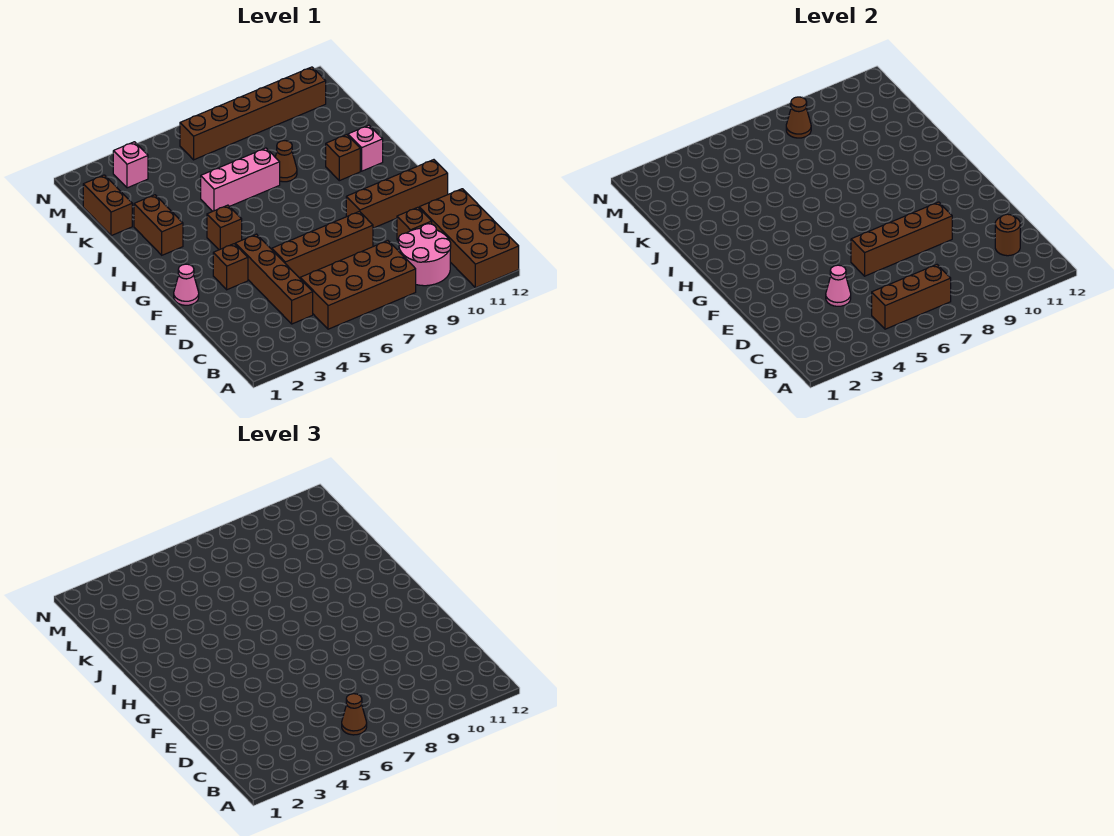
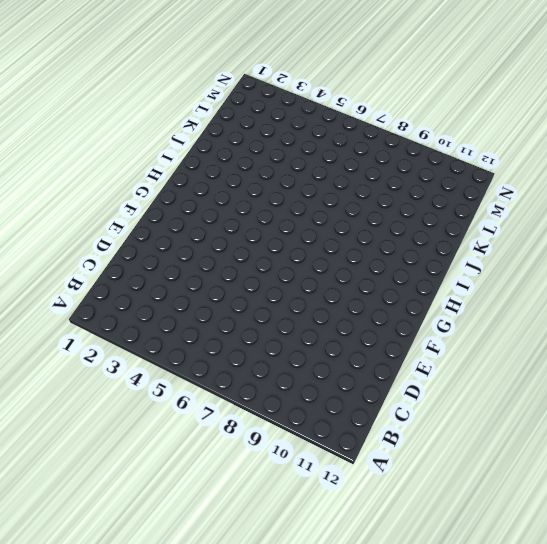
none -> brown brick A11:D12 level 1
none -> brown brick B5:C8 level 1
none -> pink round brick B9:C10 level 1

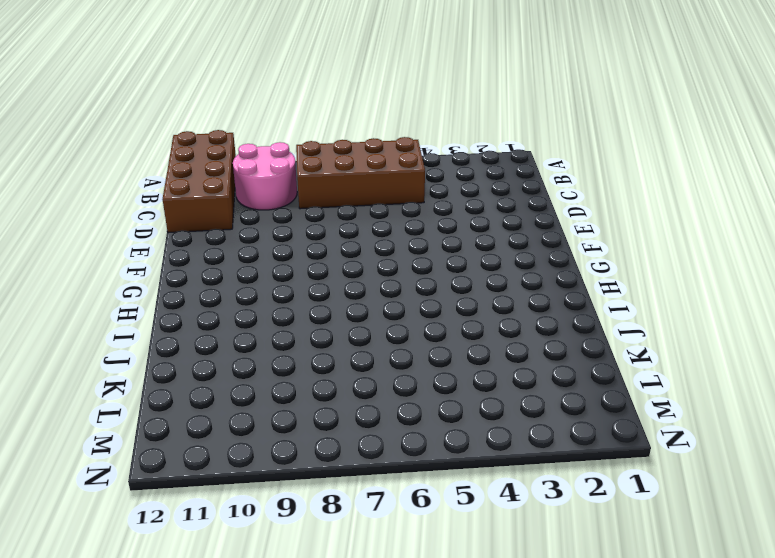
none -> brown brick C4:F4 level 1
none -> brown brick D10 level 1
none -> brown brick E5:E8 level 1

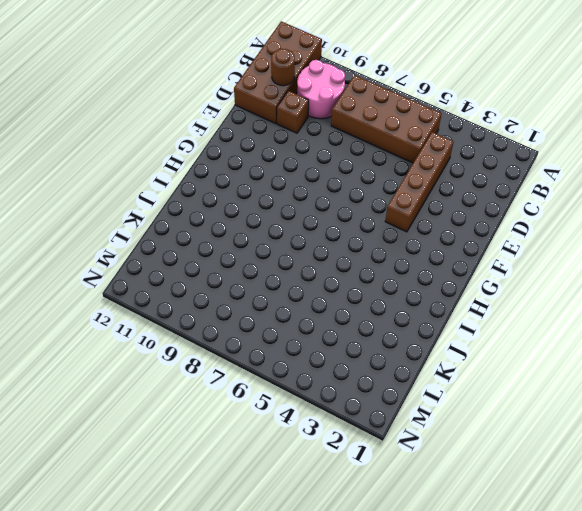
none -> brown brick E5:E8 level 1
none -> pink cone F1 level 1
none -> brown brick F3 level 1

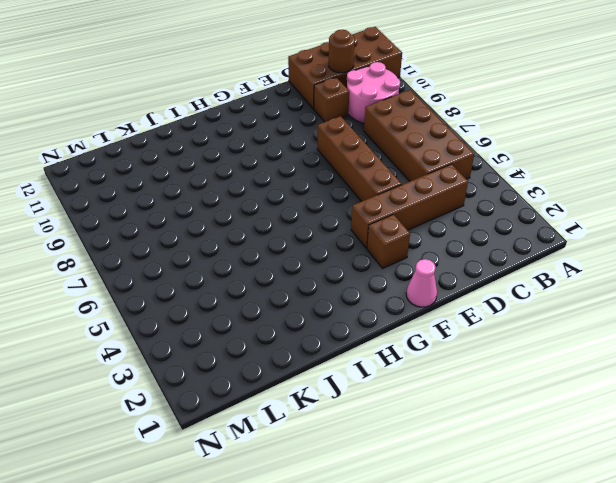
none -> brown brick F9:F12 level 1
none -> brown brick H4 level 1
none -> brown brick I2:J2 level 1

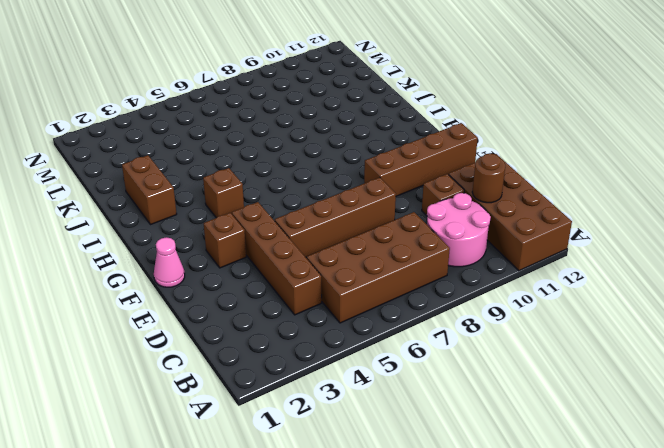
none -> brown brick I10 level 1
none -> pink brick I11 level 1
none -> pink brick J5:J7 level 1

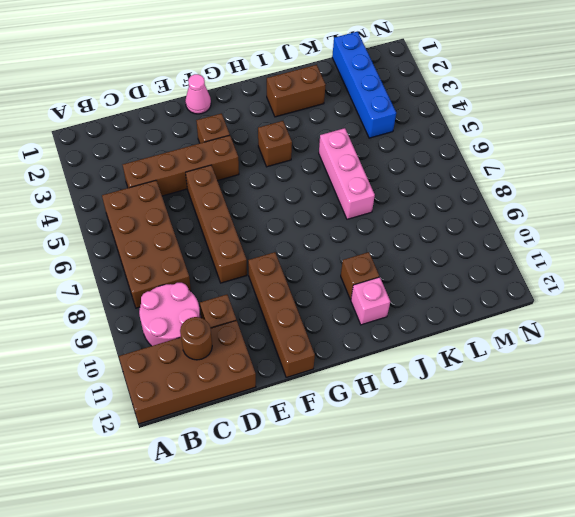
blue brick L1:L4 level 1 -> brown brick K1:L1 level 1
none -> brown cone J8 level 1
none -> pink brick M3 level 1
none -> brown brick M6:M11 level 1

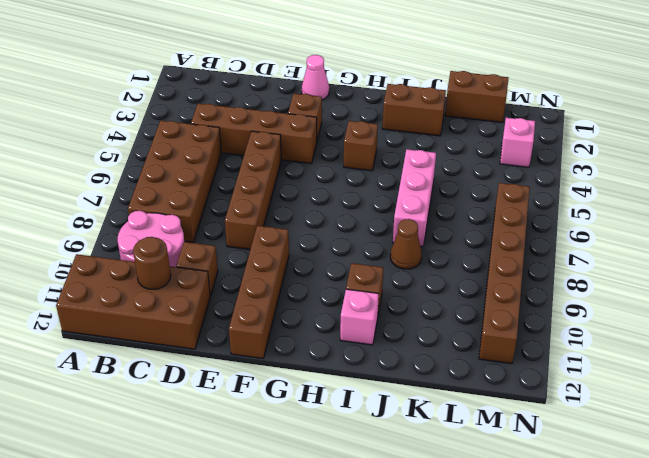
none -> brown brick B5:B7 level 2
none -> pink cone D4 level 2
none -> brown brick E6:E9 level 2

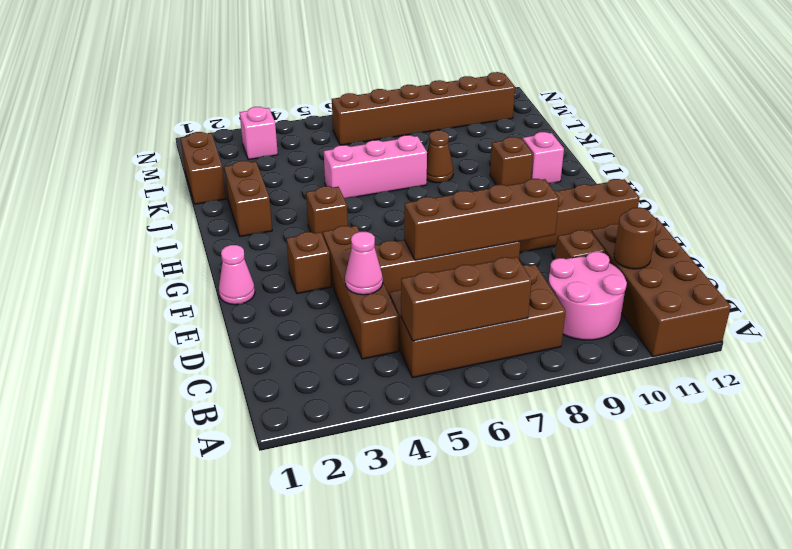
none -> brown cone M8 level 2
none -> brown cone B6 level 3

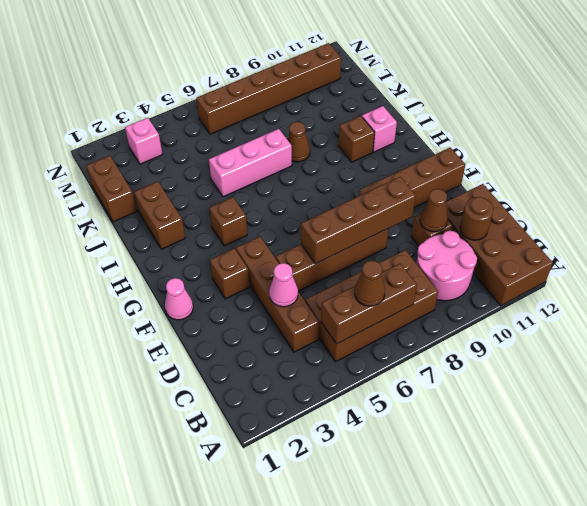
brown cone D10 level 2 -> brown cone M8 level 2

